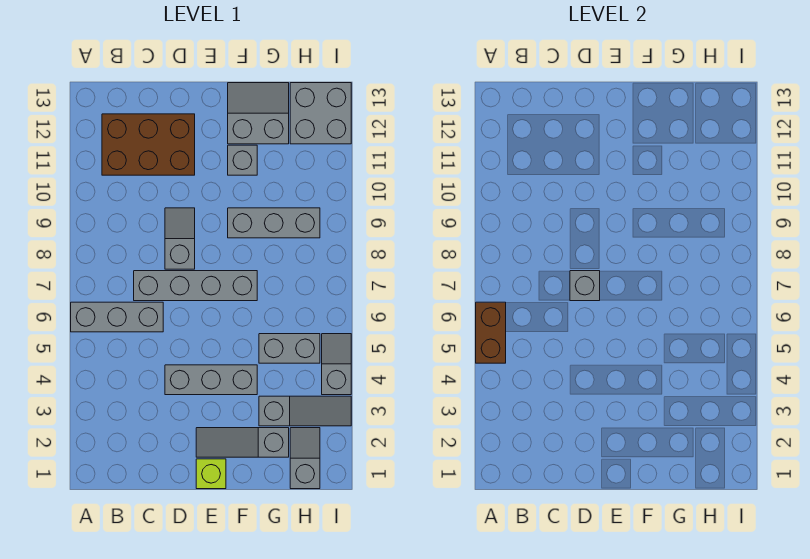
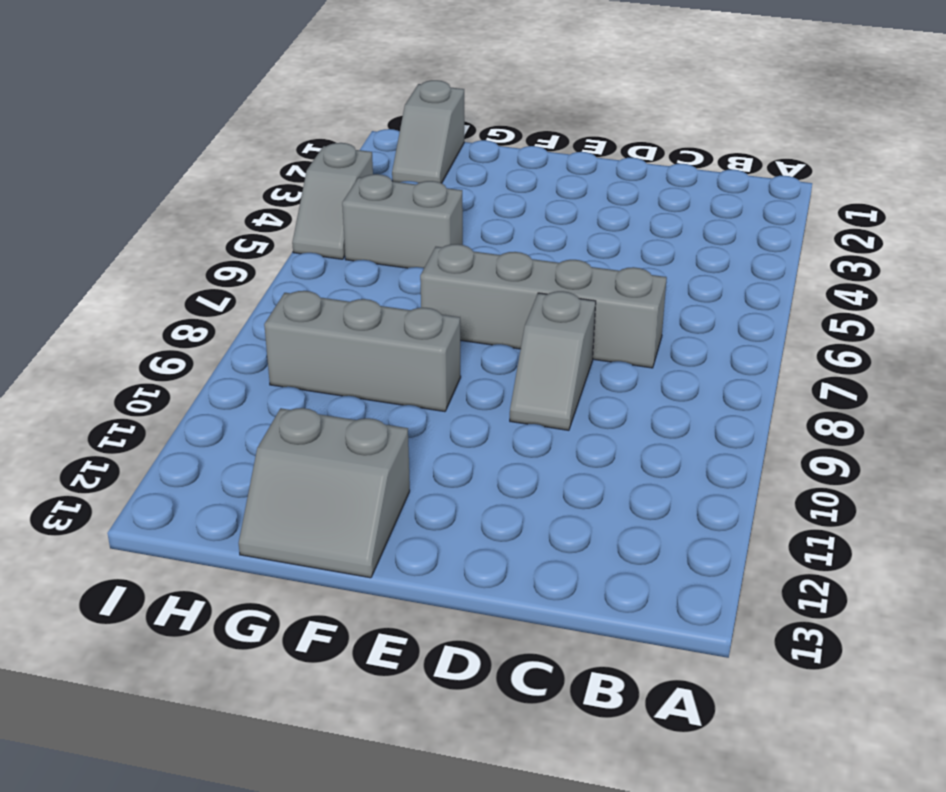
none -> grey brick A6:C6 level 1
none -> brown brick B11:D12 level 1
none -> grey brick D4:F4 level 1

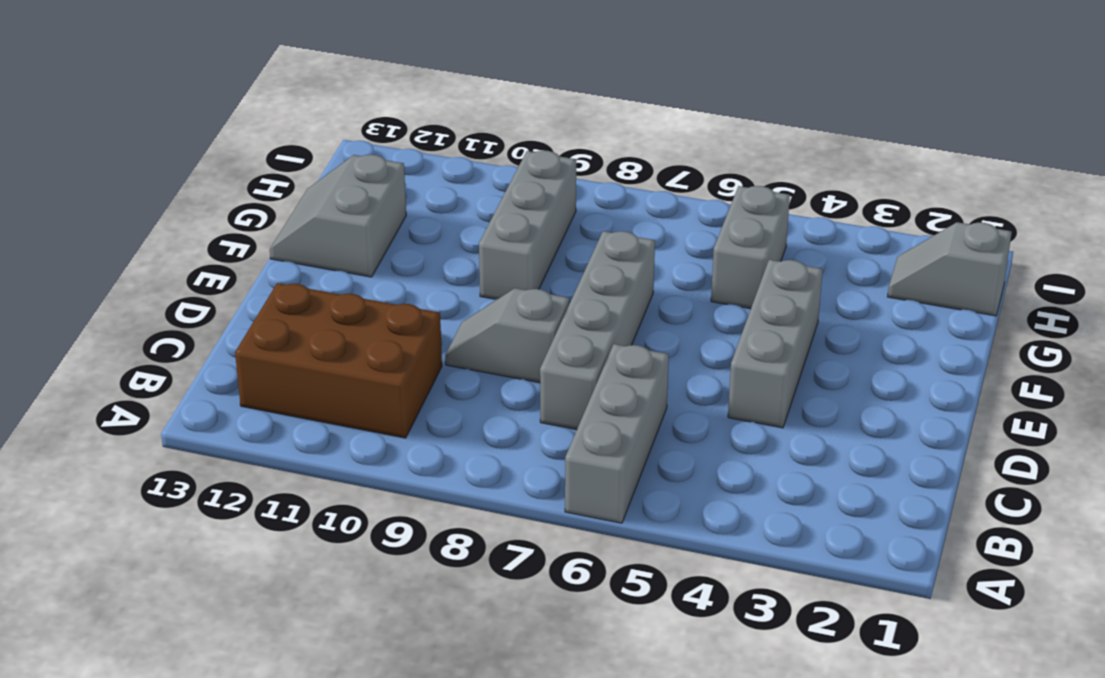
brown brick B10:C12 level 1 -> brown brick B11:D12 level 1
none -> lime brick E1 level 1
none -> grey slope E2:G2 level 1 top G
none -> grey brick F11 level 1

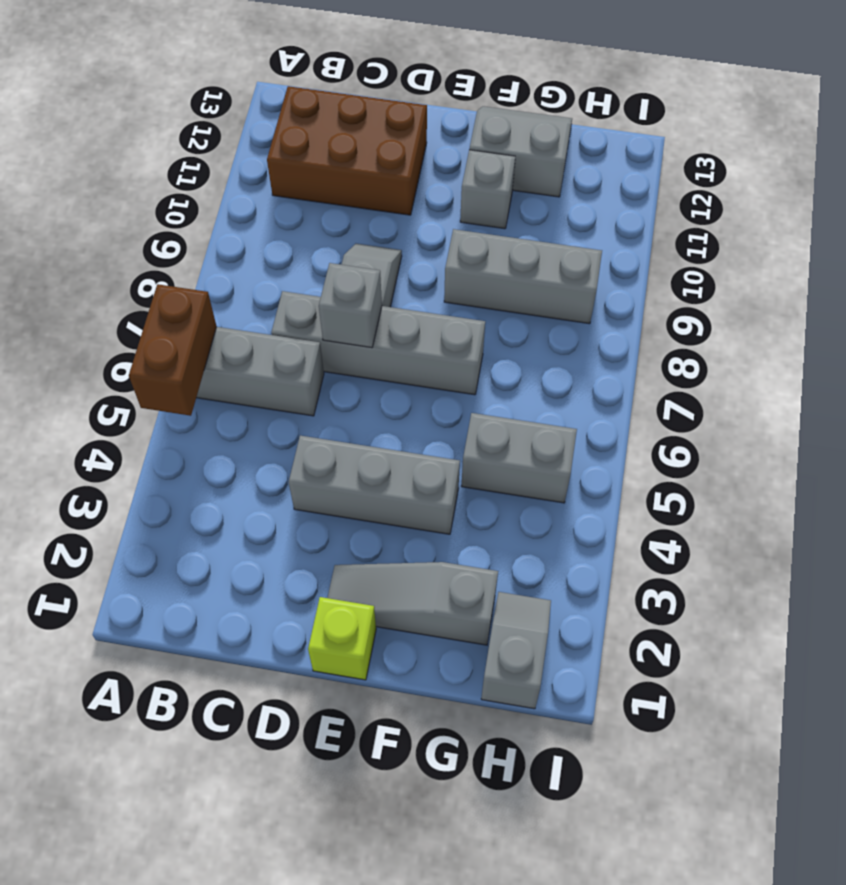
none -> grey slope G3:I3 level 1 top G
none -> grey brick H12:I13 level 1
none -> grey slope I4:I5 level 1 top 4

